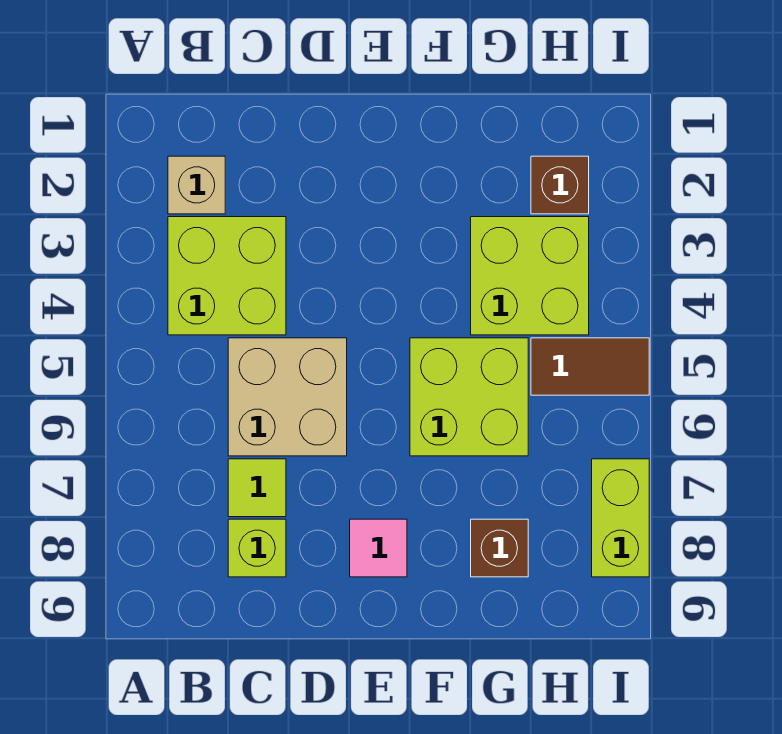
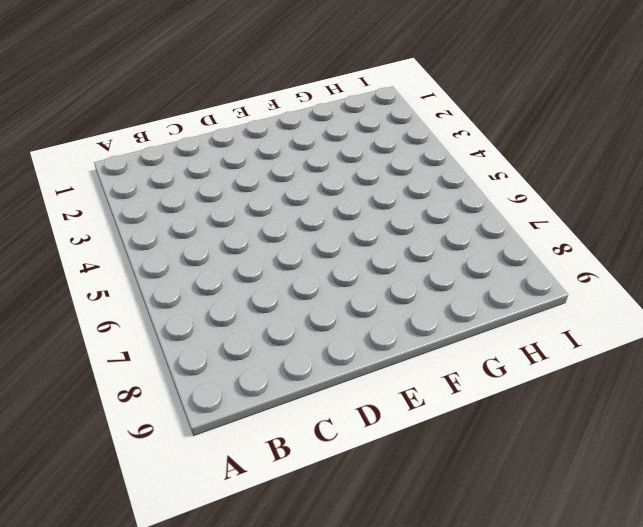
none -> tan brick B2 level 1
none -> lime brick B3:C4 level 1
none -> tan brick C5:D6 level 1

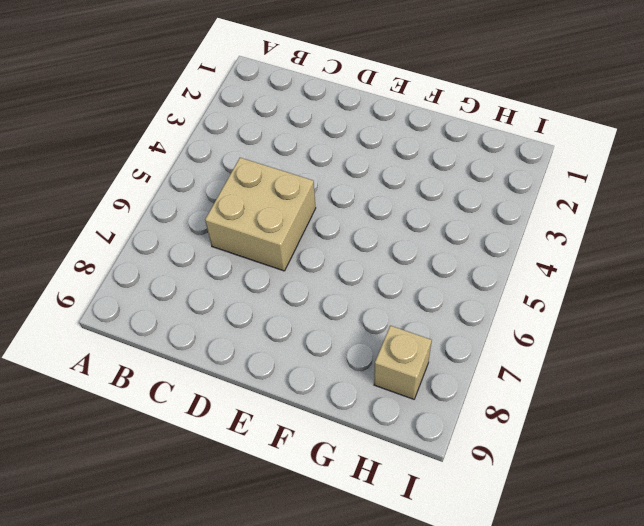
tan brick H8 level 1 -> tan brick B2 level 1
none -> lime brick B3:C4 level 1
none -> lime tile C7 level 1
none -> lime brick C8 level 1

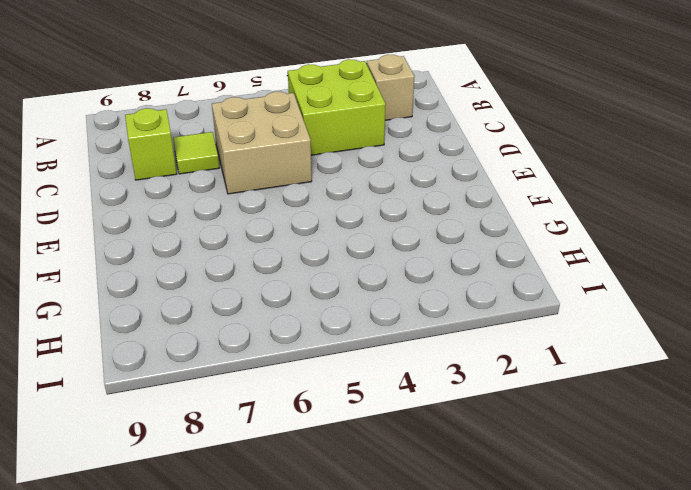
none -> pink tile E8 level 1
none -> lime brick F5:G6 level 1
none -> lime brick G3:H4 level 1

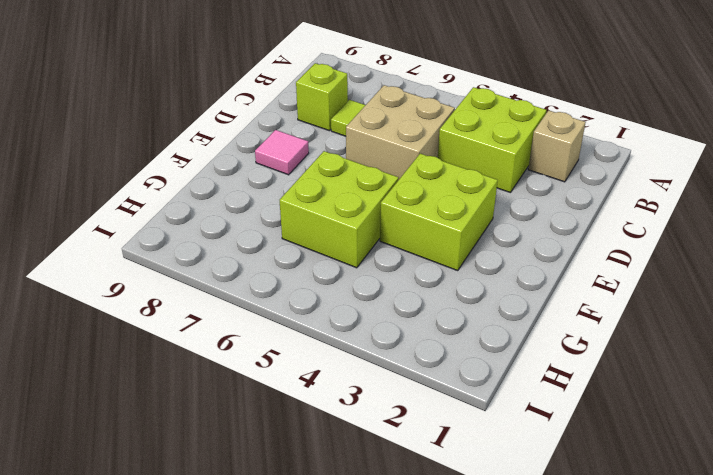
lime brick E3:F4 level 1 -> lime brick G3:H4 level 1
none -> brown brick G8 level 1
none -> brown brick H2 level 1
none -> brown tile H5:I5 level 1

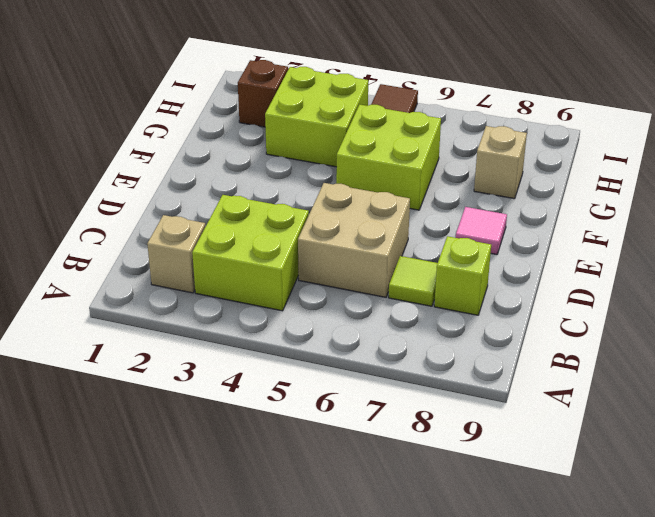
tan brick G8 level 1 -> brown brick G8 level 1
none -> lime brick I7:I8 level 1

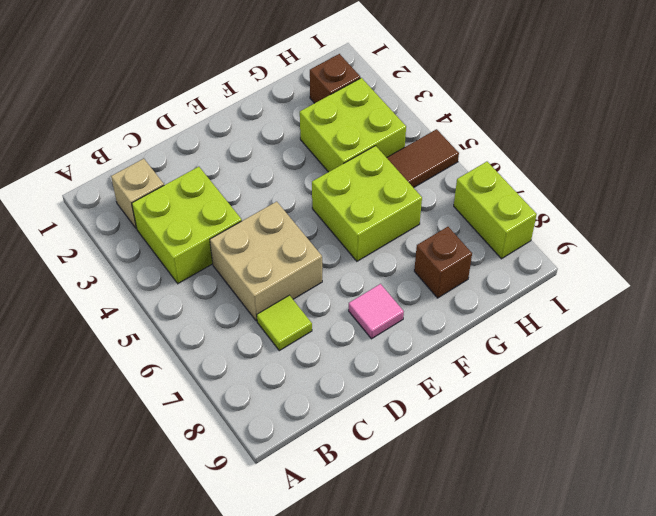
none -> lime brick C8 level 1

